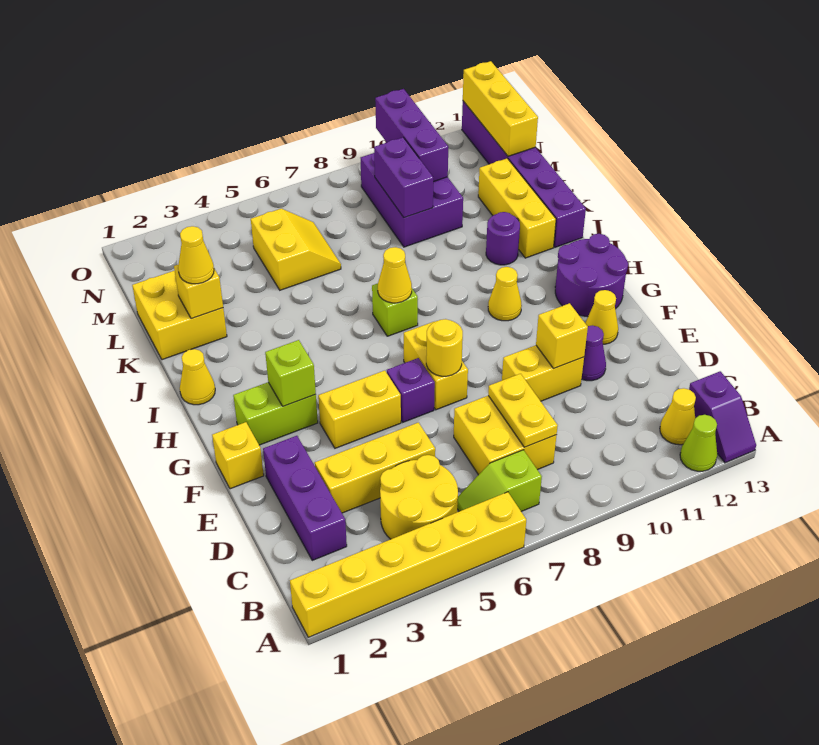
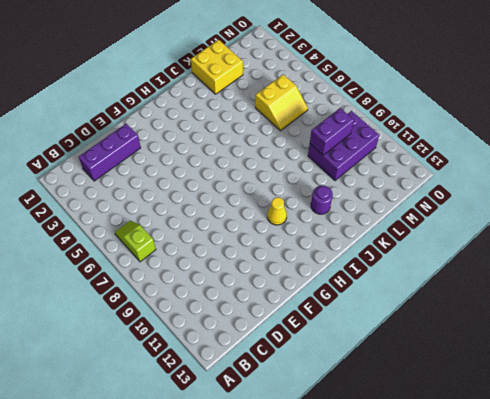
none -> yellow brick A1:A6 level 1
none -> lime cone A12 level 1
none -> purple slope A13:B13 level 1 top B
none -> yellow round brick B4:C5 level 1

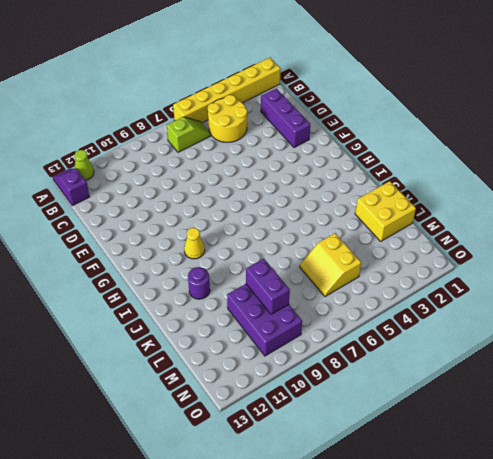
none -> yellow cone B12 level 1
none -> yellow brick C7:D8 level 1
none -> yellow brick D3:D5 level 1
none -> yellow brick E9:E10 level 1

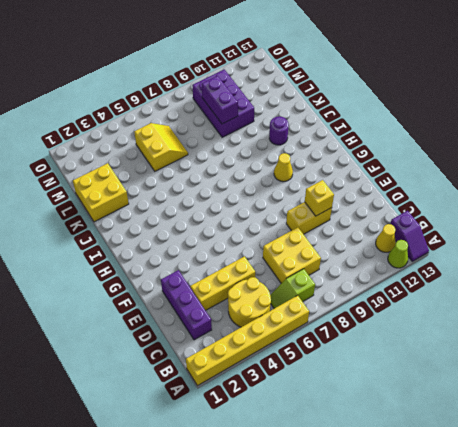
none -> purple cone E11 level 1
none -> yellow brick F1 level 1
none -> yellow brick F4:F5 level 1
none -> purple brick F6 level 1

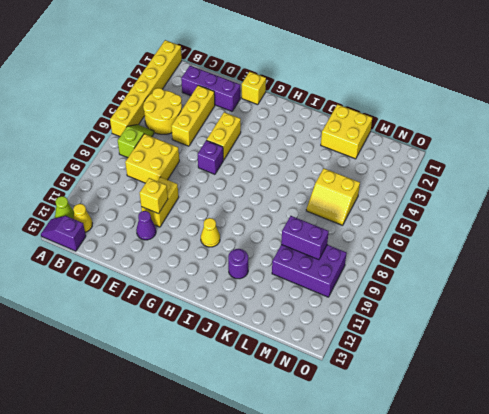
none -> yellow brick F7:G7 level 1
none -> yellow cone F12 level 1
none -> lime brick G2:G3 level 1
none -> purple round brick G12:H13 level 1

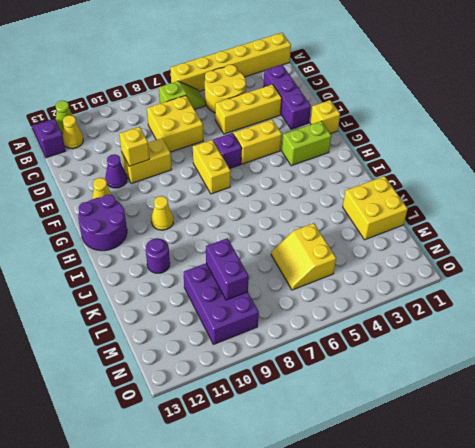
none -> yellow cone I1 level 1
none -> lime brick I7 level 1
none -> yellow brick J12:L12 level 1
none -> purple brick J13:O13 level 1

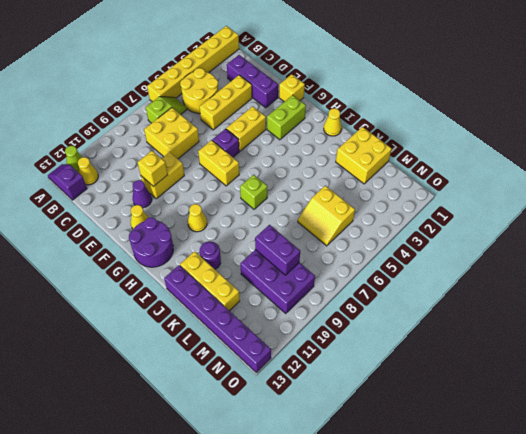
none -> yellow plate C8:D8 level 2
none -> yellow round brick F7 level 2
none -> lime brick G3 level 2
none -> yellow cone I7 level 2

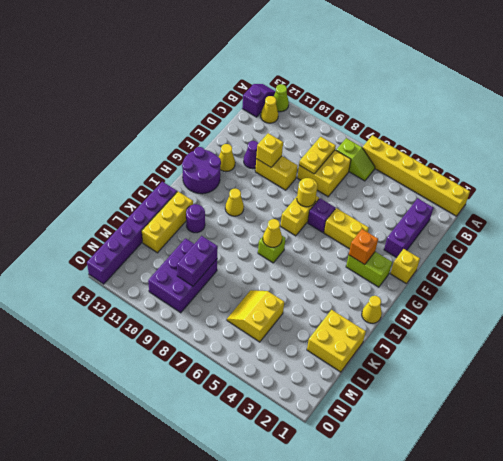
orange brick G3 level 2 -> lime brick G3 level 2
none -> yellow round brick B4:C5 level 1
none -> yellow brick D3:D5 level 1
none -> yellow brick K2 level 2
none -> purple brick M10:O10 level 2

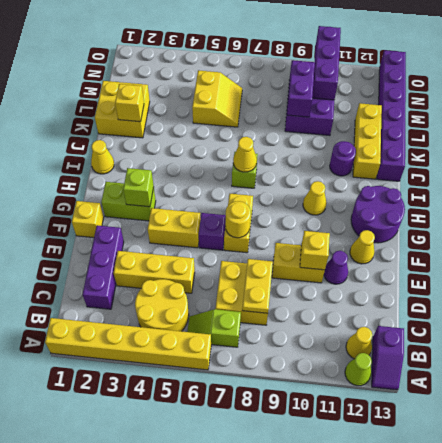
none -> yellow brick M13:O13 level 2
none -> yellow cone K2 level 3

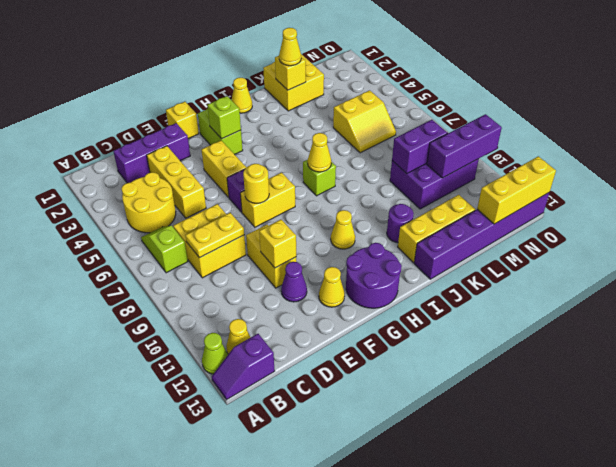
none -> yellow brick A1:A6 level 1

